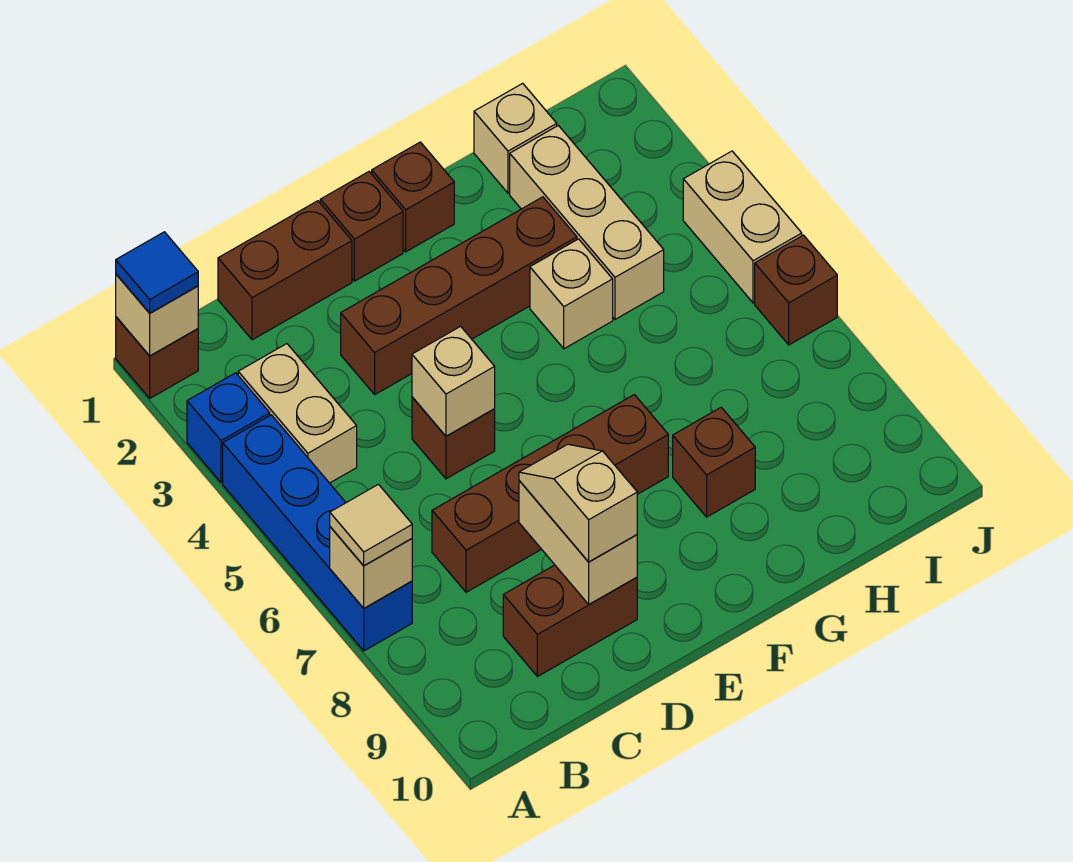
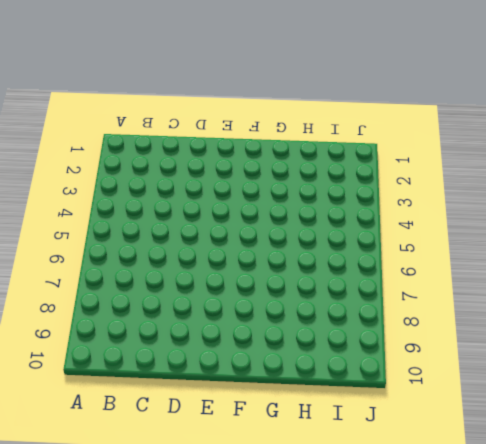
none -> brown brick A1 level 1
none -> blue brick A3 level 1
none -> blue brick A4:A7 level 1

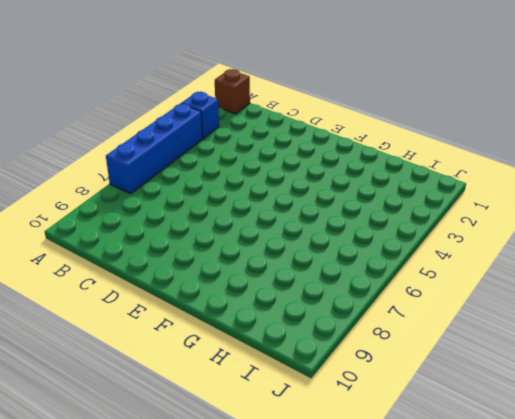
none -> tan brick B3:B4 level 1
none -> brown brick C1:D1 level 1
none -> brown brick C7:F7 level 1

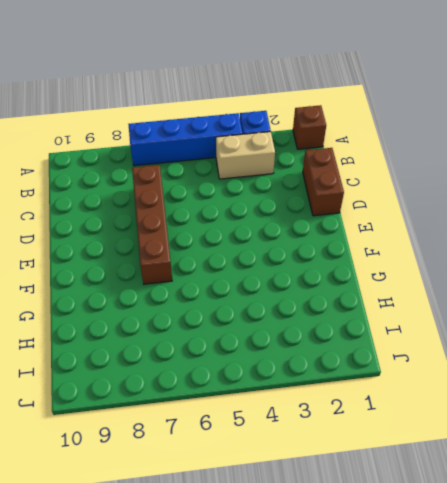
none -> brown brick C9:D9 level 1
none -> brown brick D3:G3 level 1
none -> brown brick D5 level 1

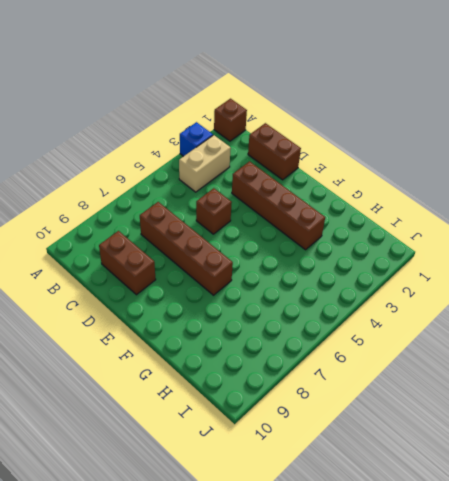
none -> blue brick A4:A7 level 1
none -> brown brick E1 level 1
none -> brown brick F1 level 1

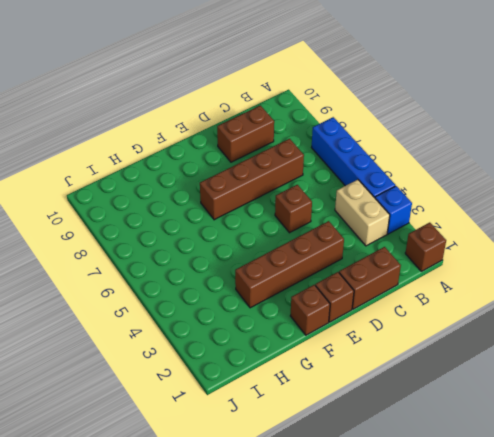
none -> tan brick G4 level 1
none -> brown brick G8 level 1
none -> tan brick H1 level 1

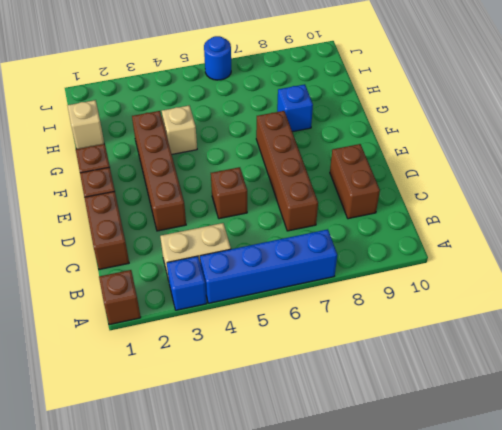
blue brick G8 level 1 -> brown brick G8 level 1
blue round brick J6 level 1 -> brown brick J6 level 1
none -> tan brick H2:H4 level 1
none -> tan brick J4:J5 level 1
none -> tan brick A1 level 2

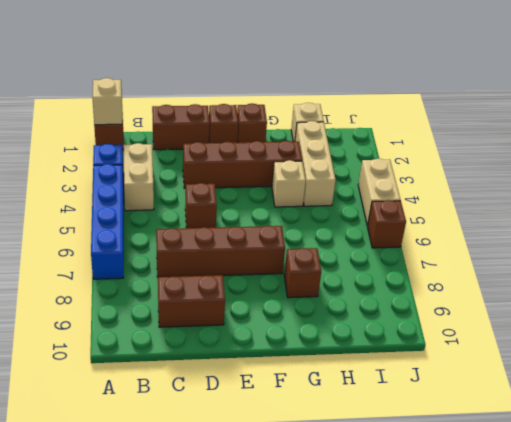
none -> tan brick A7 level 2
none -> tan brick D5 level 2
none -> tan brick D8:D9 level 2

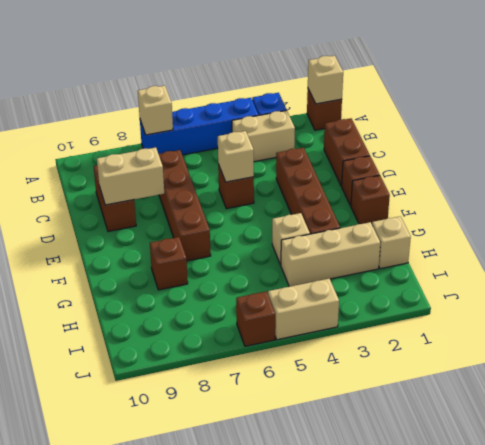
none -> blue tile A1 level 3
none -> tan tile A7 level 3
none -> tan slope D8:D9 level 3 top 9

